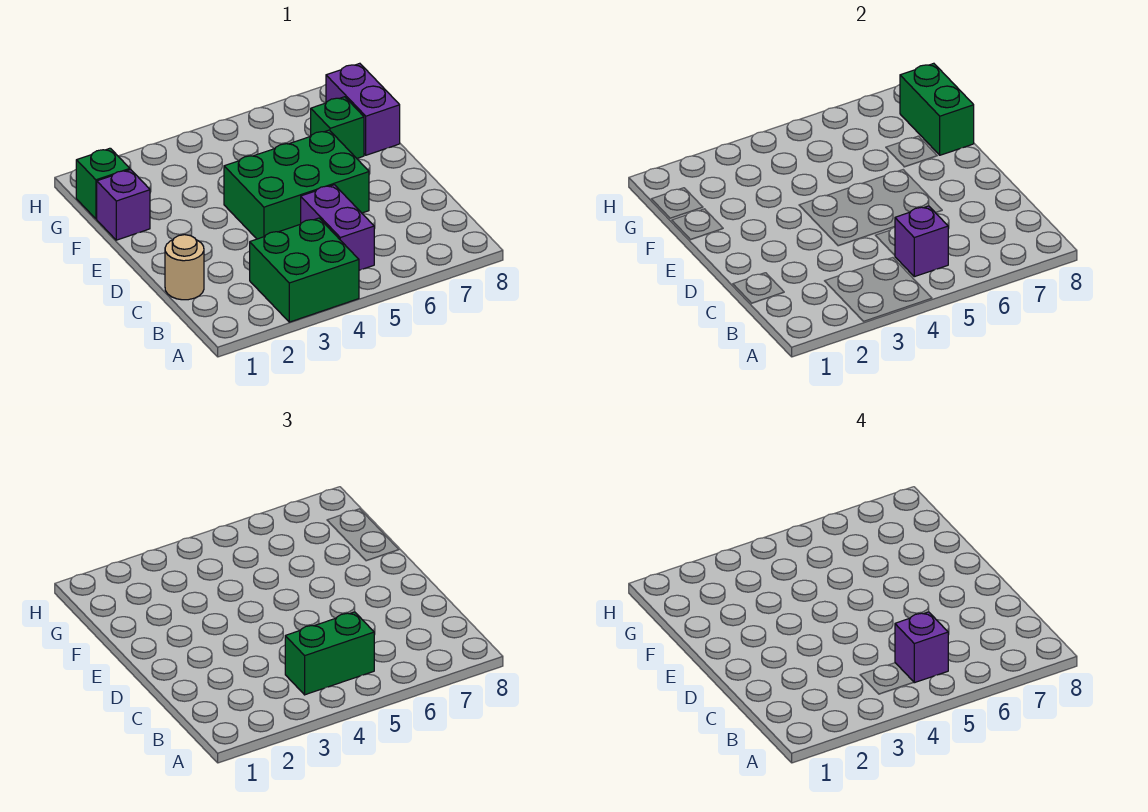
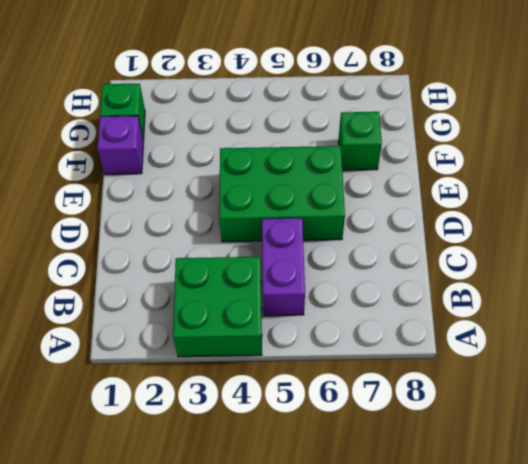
none -> tan round brick C1 level 1
none -> purple brick F8:G8 level 1
none -> purple brick B5 level 2

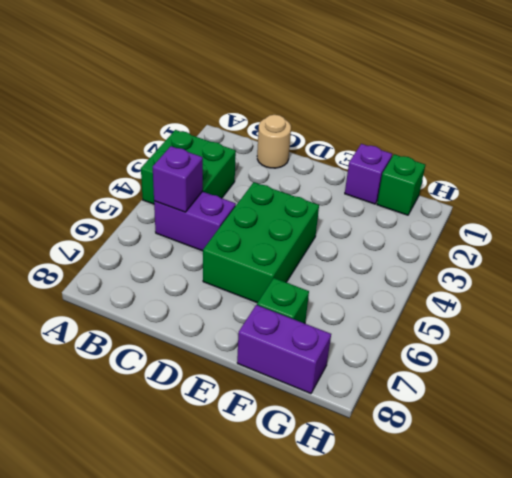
none -> green brick F8:G8 level 2
none -> green brick B4:B5 level 3
none -> purple brick B5 level 4

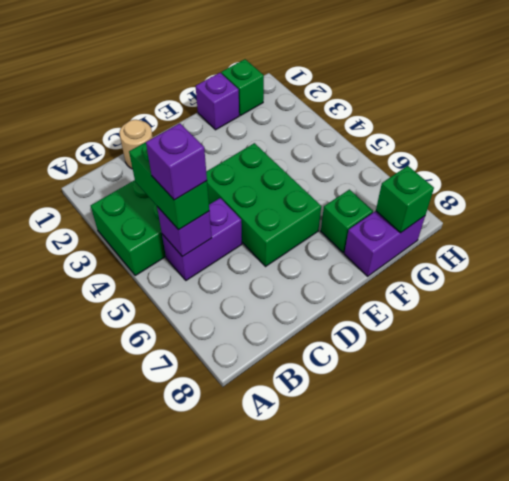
green brick G8 level 2 -> green brick F8:G8 level 2

